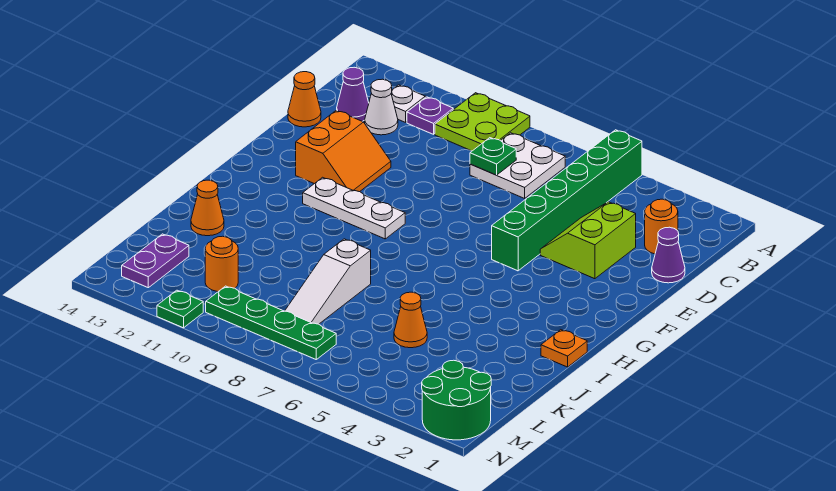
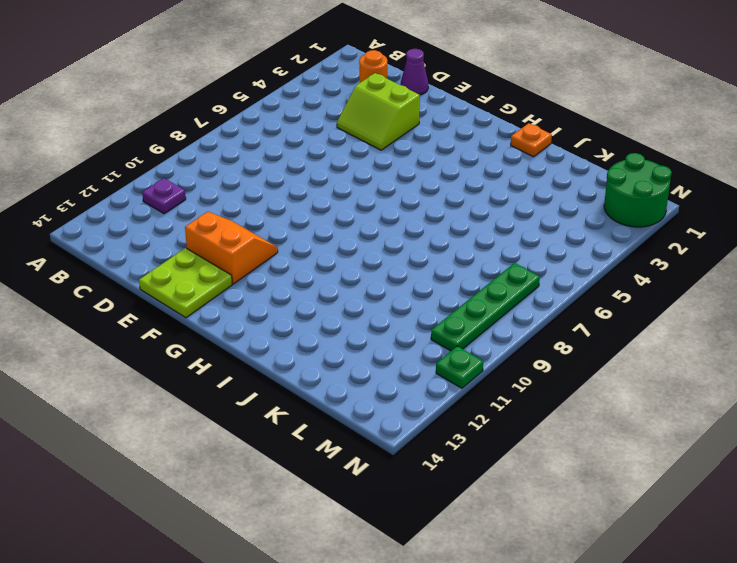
lime plate E13:F14 level 1 -> lime plate A9:B10 level 1
none -> green brick A5:F5 level 1
none -> white plate B7:C8 level 1
none -> white plate B12 level 1

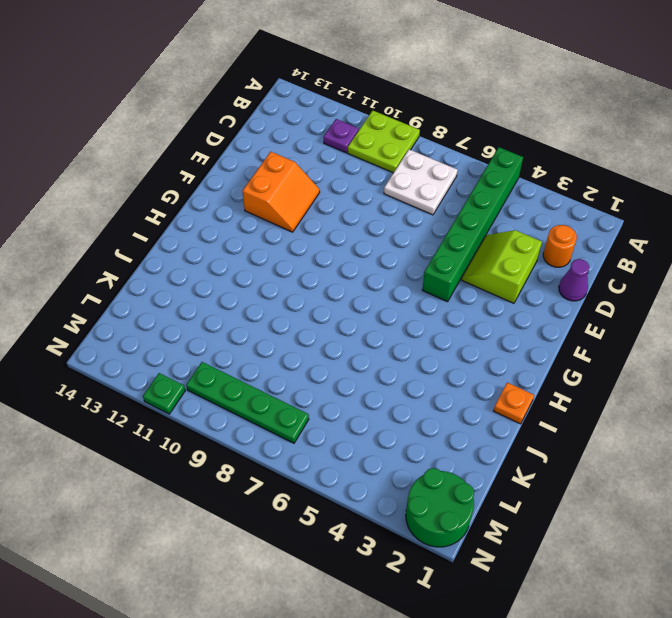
none -> white plate B12 level 1
none -> white cone C12 level 1
none -> purple cone C13 level 1

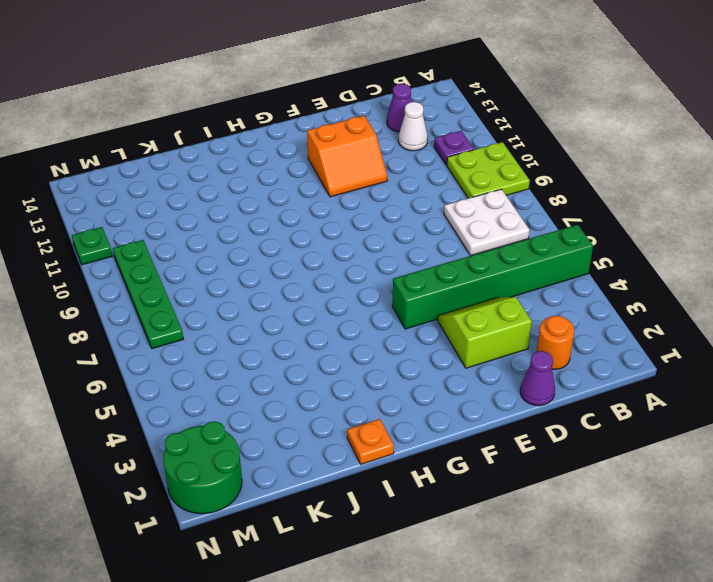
none -> white plate B12 level 1
none -> orange cone D14 level 1
none -> white plate G9:G11 level 1

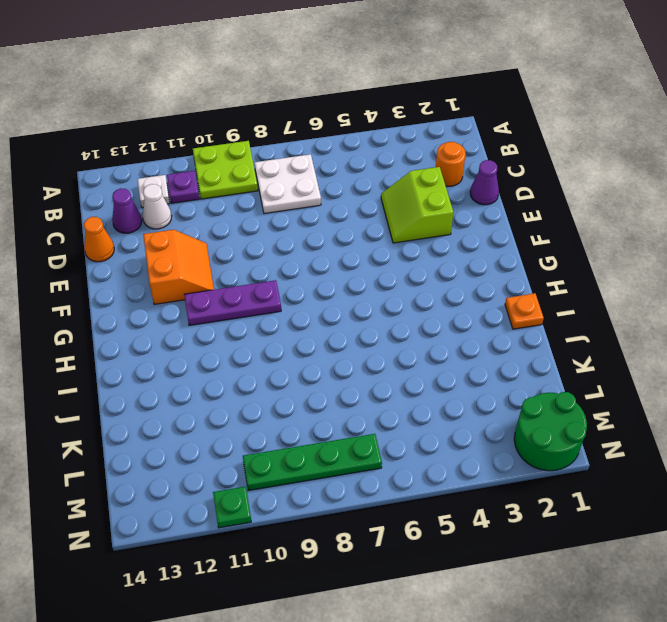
purple plate G9:G11 level 1 -> white plate G9:G11 level 1
none -> green brick A5:F5 level 1
none -> white slope J8:L8 level 1 top J
none -> orange cone J13 level 1

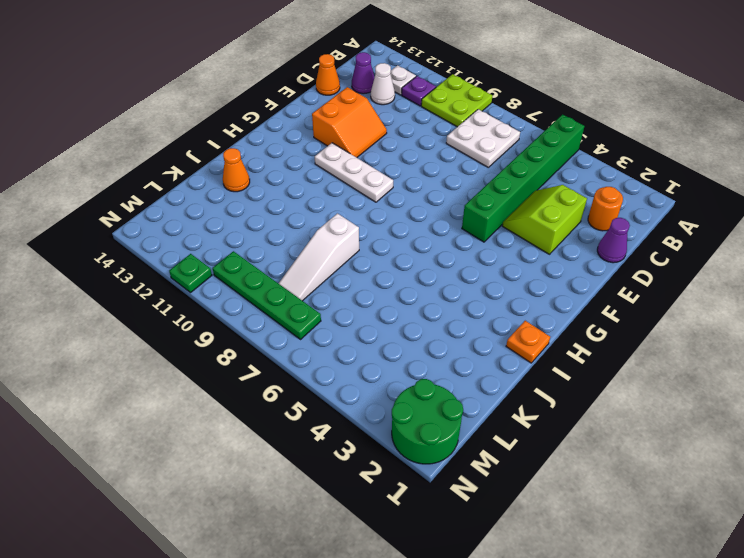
none -> orange cone K5 level 1
none -> orange round brick L11 level 1
none -> purple plate L13:M13 level 1

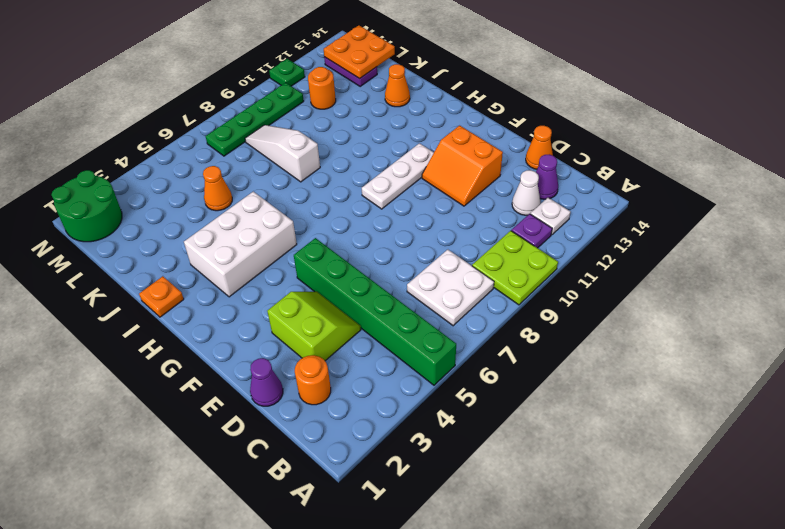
white brick H3:I5 level 1 -> none
orange plate L13:M14 level 2 -> none
none -> green plate C8 level 2

